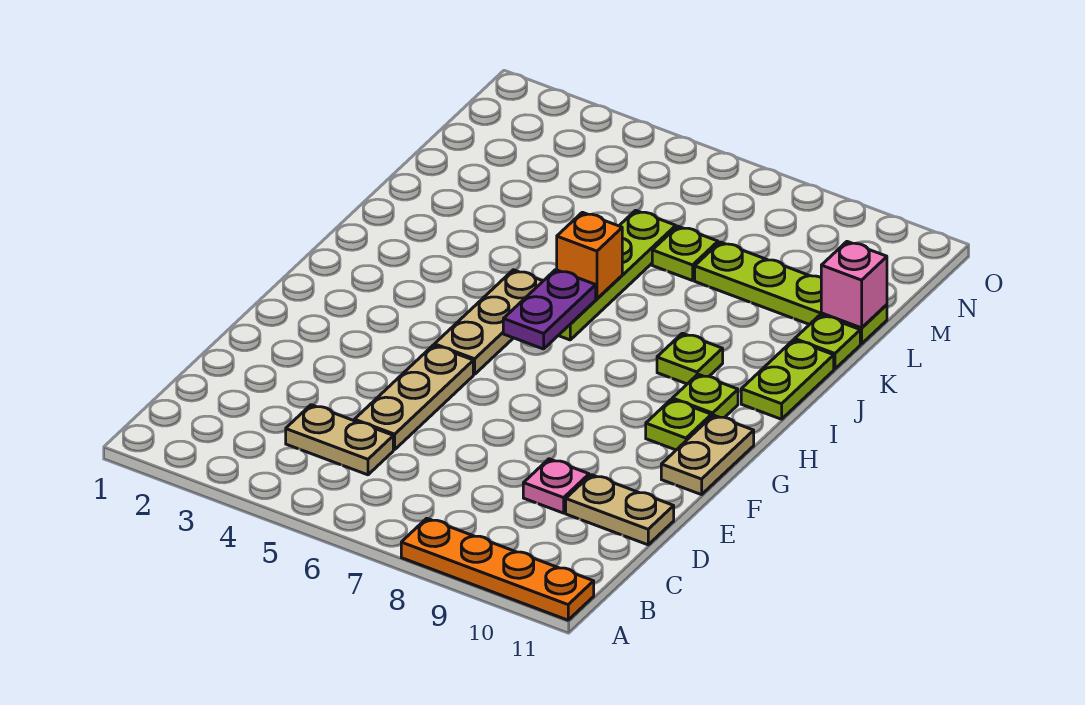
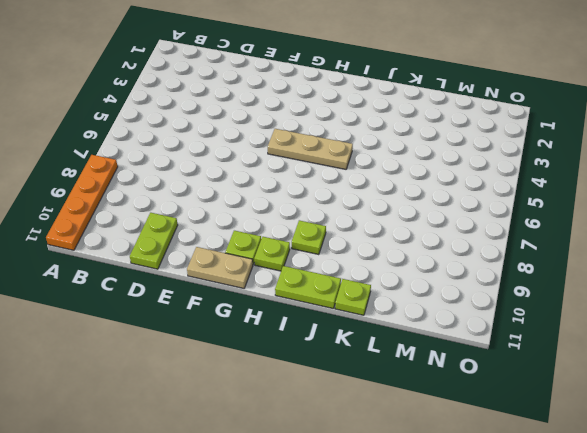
lime plate D10:D11 level 1 -> tan plate D10:D11 level 1
none -> tan plate C4:C5 level 1
none -> tan plate D5:F5 level 1
none -> pink plate D9 level 1

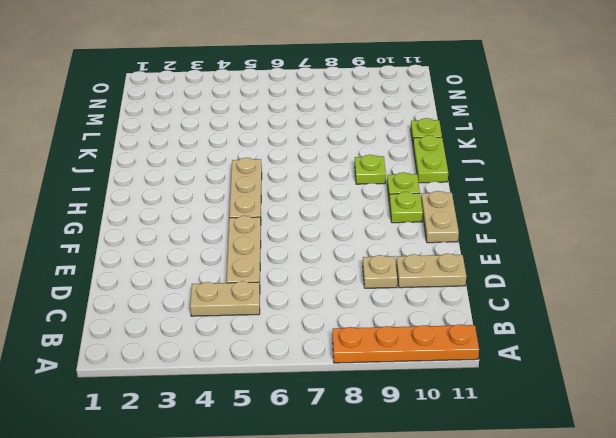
tan plate D9 level 1 -> pink plate D9 level 1
none -> lime plate I6:L6 level 1
none -> lime plate L7 level 1
none -> lime plate L8:L11 level 1

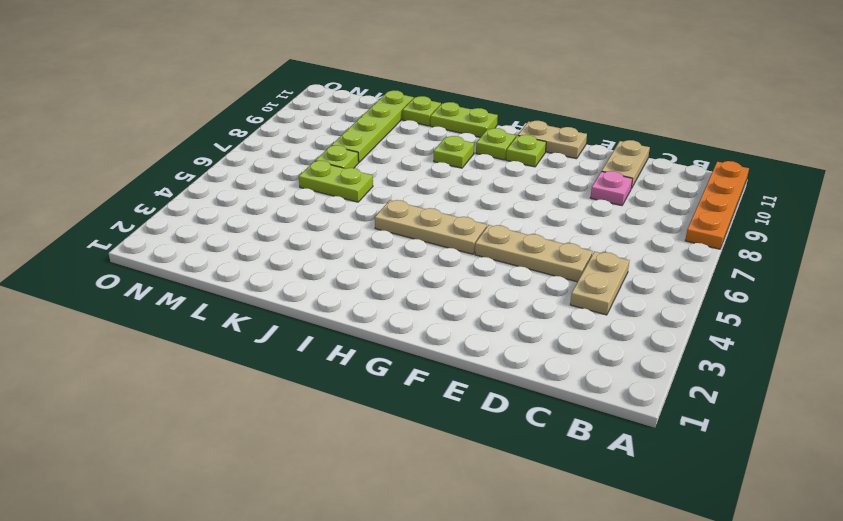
lime plate K6:L6 level 1 -> lime plate I6:L6 level 1
none -> purple plate H6:I6 level 2
none -> orange brick J6 level 2
none -> pink brick L11 level 2

